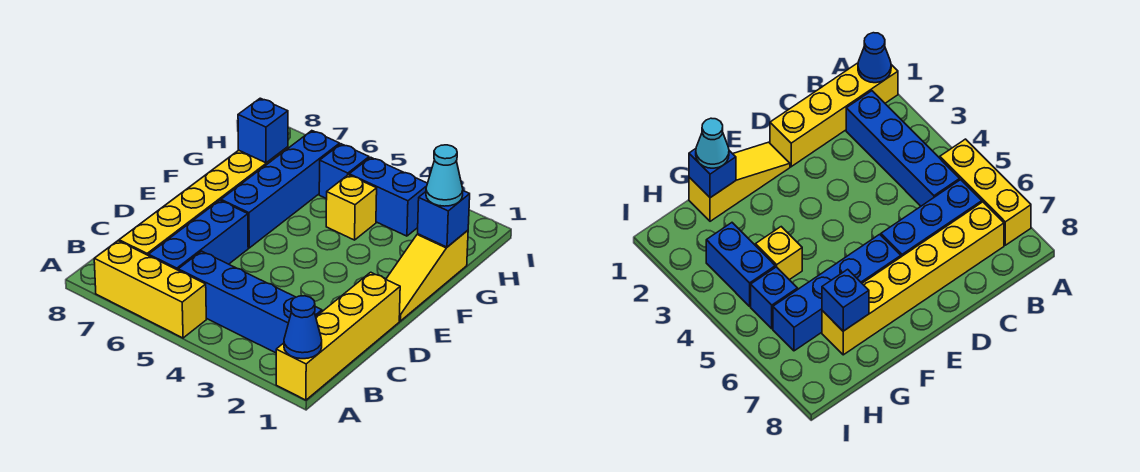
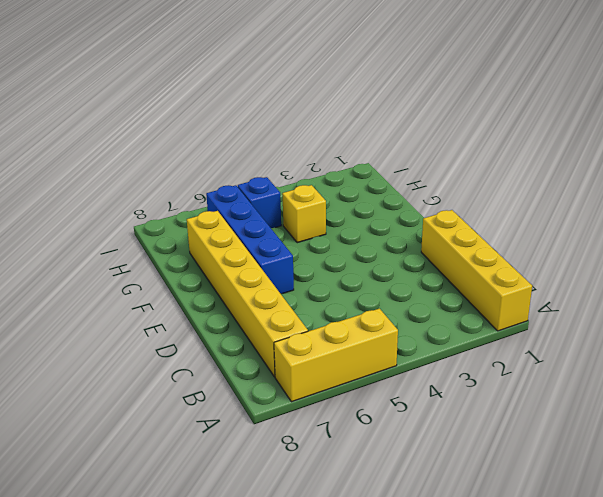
none -> blue brick B2:B5 level 1
none -> blue brick B6:D6 level 1
none -> yellow slope E1:G1 level 1 top G

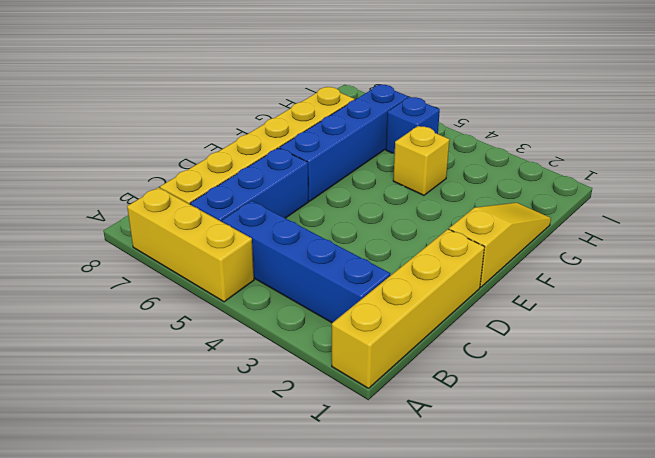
yellow slope E1:G1 level 1 top E -> yellow slope E1:G1 level 1 top G
none -> blue brick H3:H4 level 1
none -> blue cone A1 level 2
none -> blue brick G1 level 2

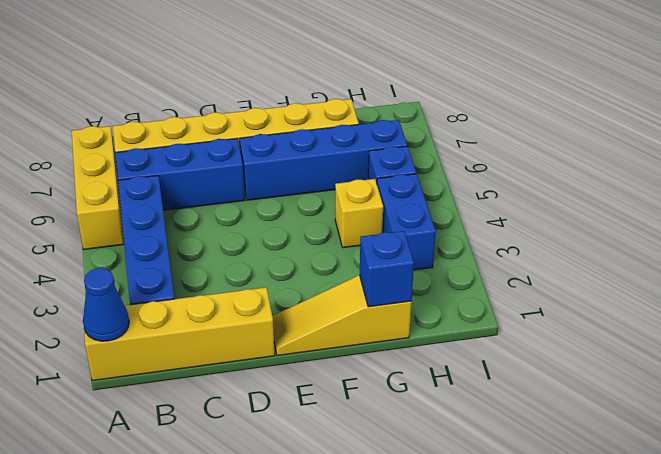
none -> blue brick G7 level 2
none -> cyan cone G1 level 3

